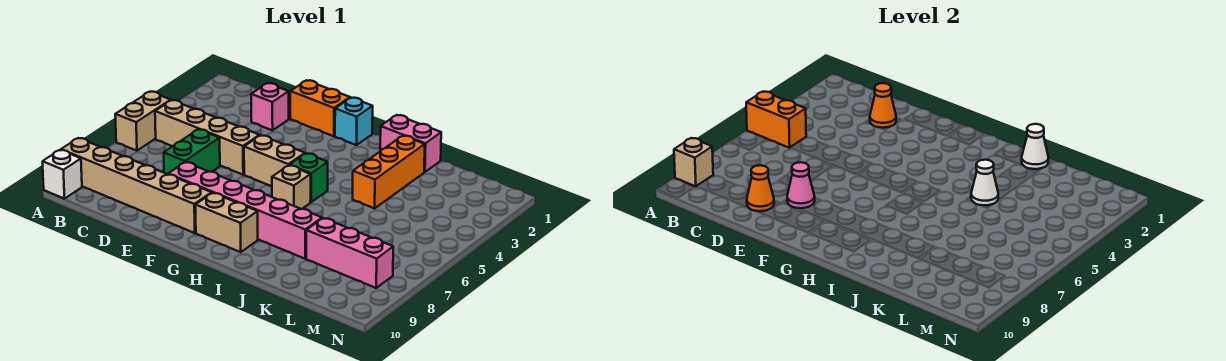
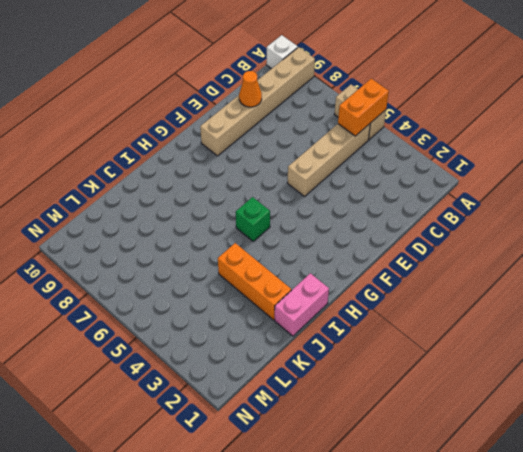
none -> pink brick D2 level 1
none -> green brick D6:D7 level 1
none -> orange brick E1:F1 level 1

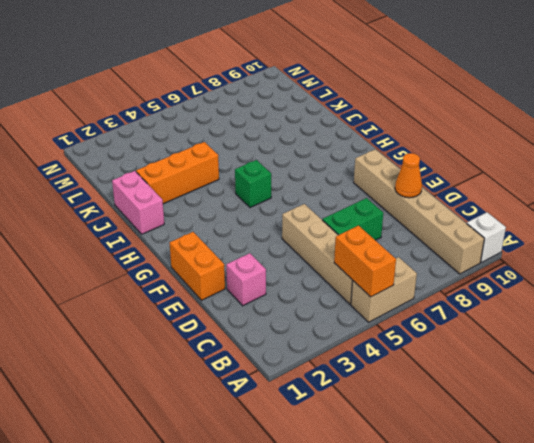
none -> pink brick E8:J8 level 1
none -> tan brick F5:G5 level 1
none -> cyan brick G1 level 1

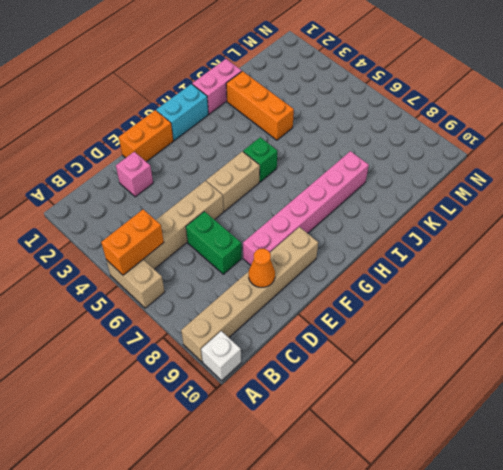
cyan brick G1:H1 level 1 -> cyan brick G1 level 1
none -> tan brick G9:H9 level 1
none -> tan brick H6 level 1
none -> pink brick K8:M8 level 1

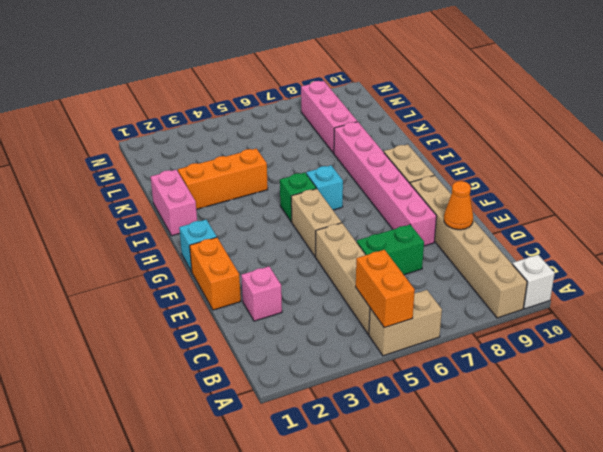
cyan brick H6 level 1 -> tan brick H6 level 1
none -> tan brick A9 level 2
none -> orange cone D2 level 2
none -> pink cone E8 level 2

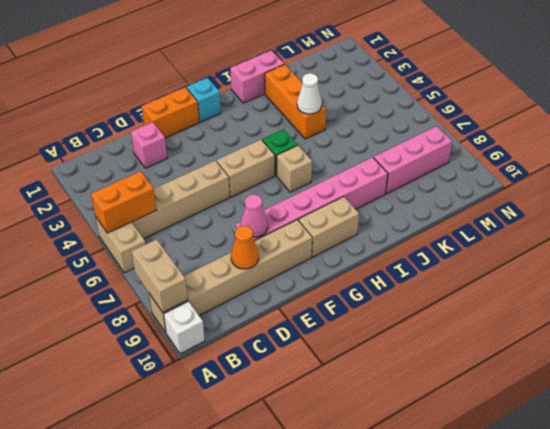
tan brick A8:A9 level 2 -> tan brick A9 level 2
none -> green brick D6:D7 level 1
none -> orange cone D2 level 2
none -> white cone J1 level 2

